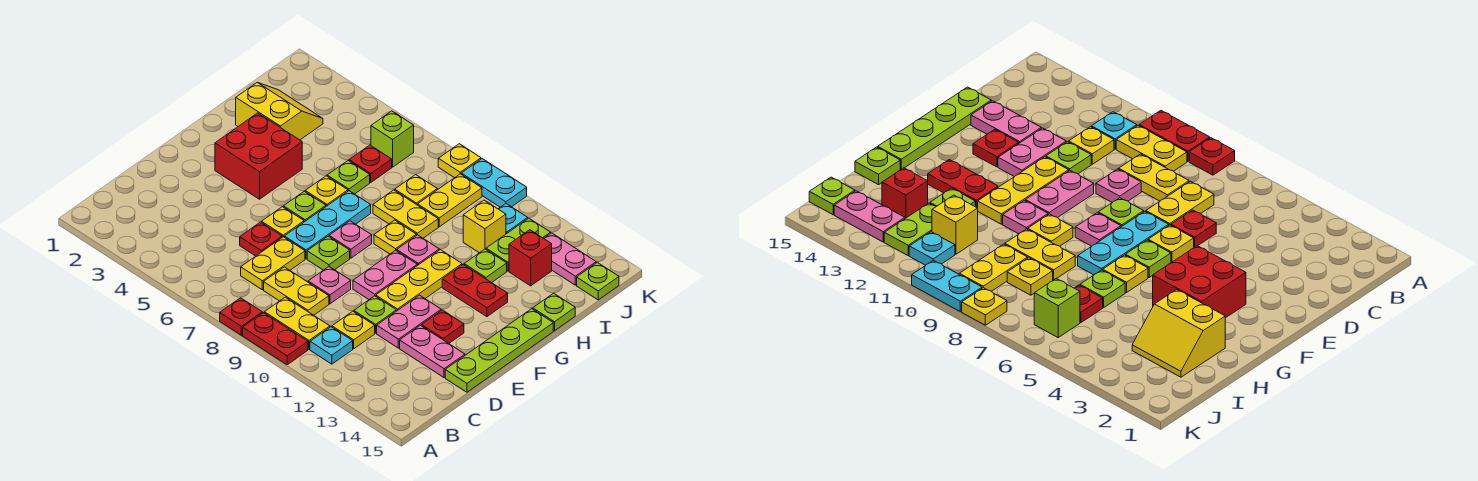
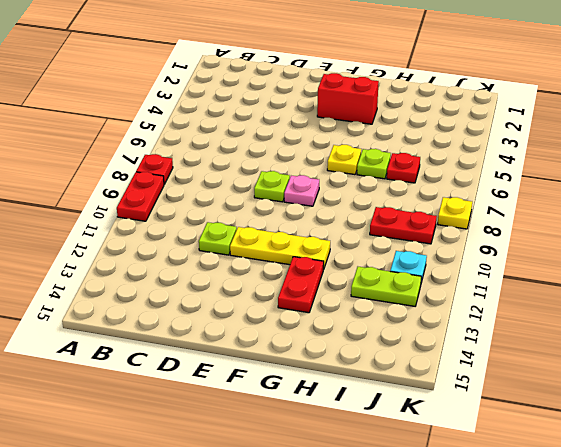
red brick F3:G3 level 1 -> red brick F3:G4 level 1
red plate I9:J9 level 1 -> yellow plate I9:J9 level 1
none -> yellow plate B9:B10 level 1
none -> cyan plate B11 level 1
none -> yellow plate C7:D7 level 1
none -> yellow plate C8:C9 level 1

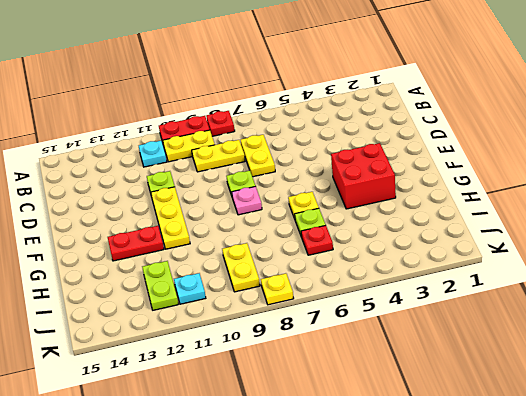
none -> yellow plate C11 level 1
none -> red plate D6 level 1
none -> pink plate D9 level 1
none -> pink plate D12:E12 level 1

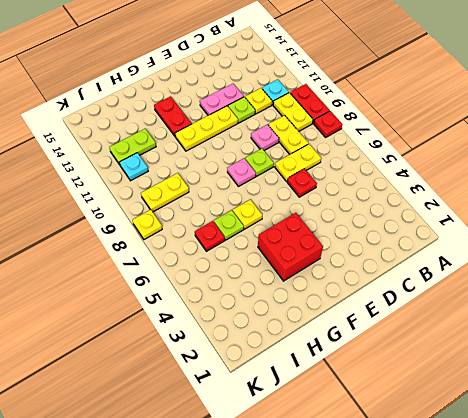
none -> pink plate D13:D14 level 1
none -> lime plate D15:G15 level 1
none -> yellow plate E6 level 1
none -> cyan plate E7:G7 level 1

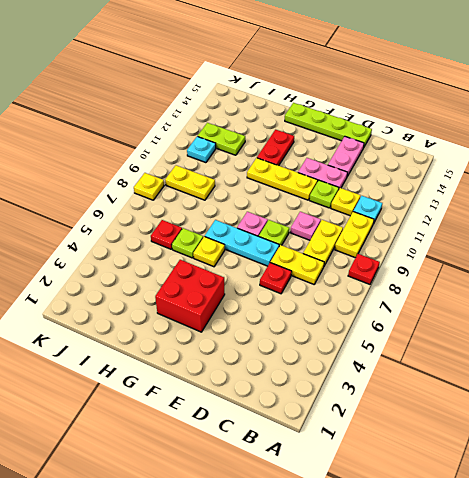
none -> red plate A9:A10 level 1
none -> yellow plate E6 level 1
none -> pink plate E10:F10 level 1
none -> red plate E13 level 1

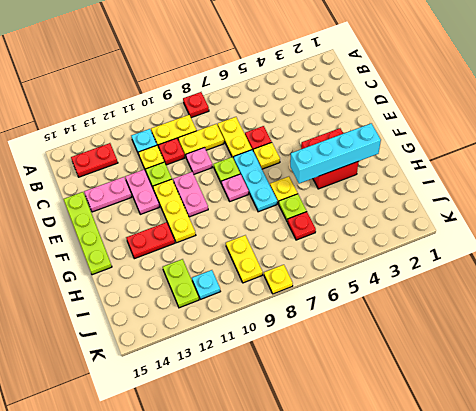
red plate B13:B14 level 1 -> red plate A9:A10 level 1
red plate C10 level 1 -> red plate E13 level 1
cyan brick G2:G5 level 2 -> none
none -> lime plate F6 level 1
none -> yellow plate G9 level 1
none -> pink plate G10 level 1
none -> yellow slope H2:I3 level 1 top H

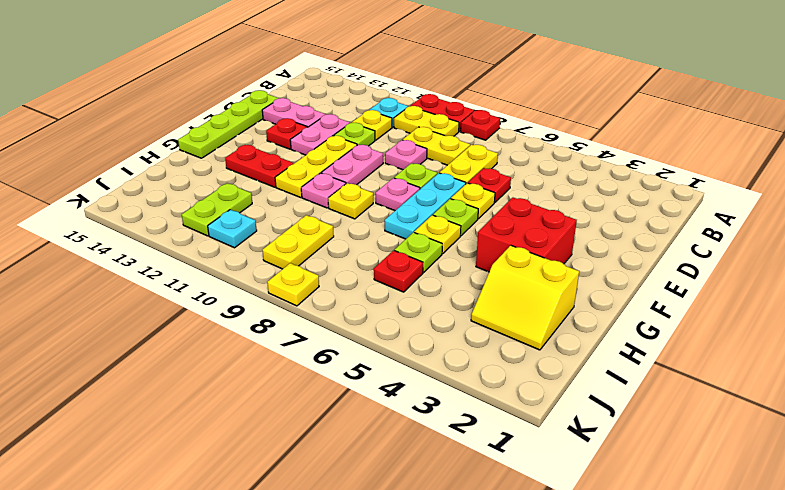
none -> yellow plate H8:H9 level 1
none -> lime plate H12 level 1
none -> lime plate H15 level 1
none -> yellow plate I8 level 1

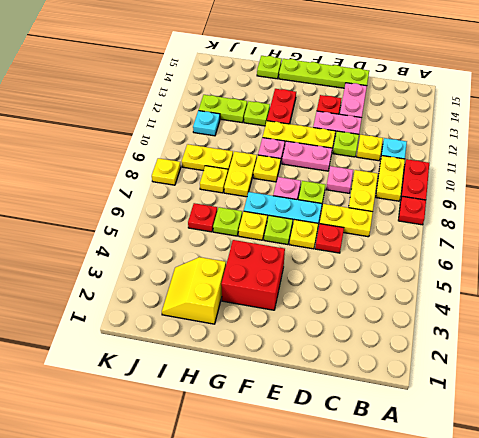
none -> yellow brick I11 level 1
none -> red brick I13 level 1
none -> lime brick J6 level 1
none -> pink plate J13:J14 level 1

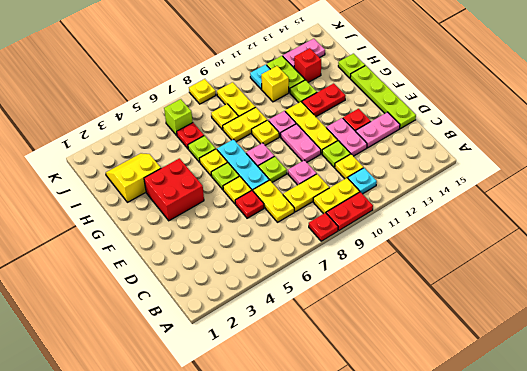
none -> lime plate J15 level 1
none -> cyan plate K9:K10 level 1

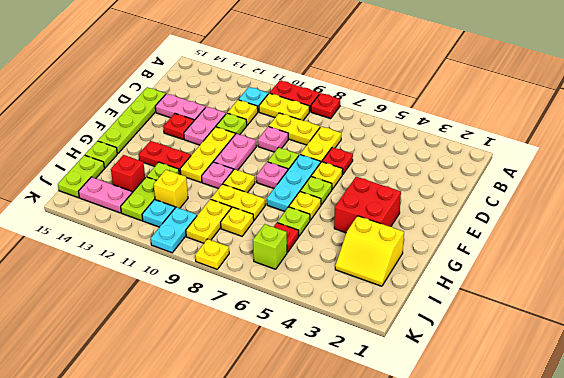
lime plate I15:J15 level 1 -> lime plate J15 level 1
cyan plate J10:K10 level 1 -> cyan plate K9:K10 level 1

